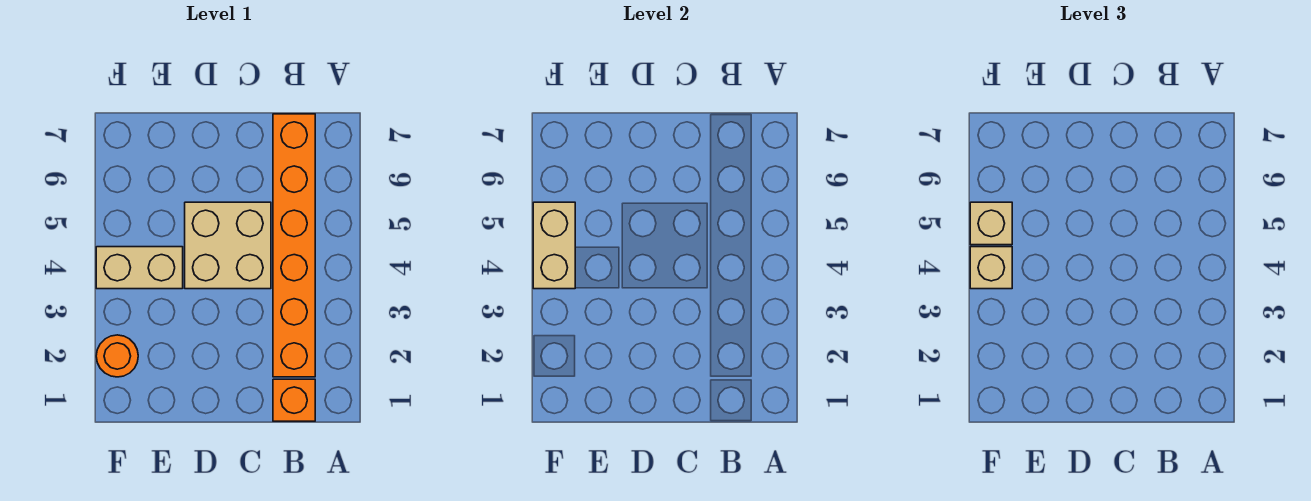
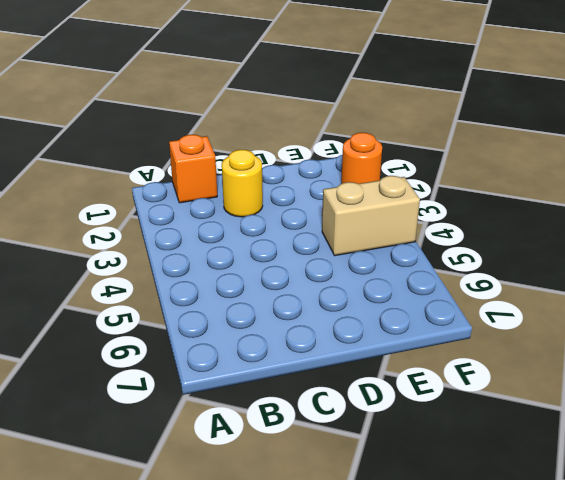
yellow round brick C2 level 1 -> none
none -> orange brick B2:B7 level 1
none -> tan brick C4:D5 level 1

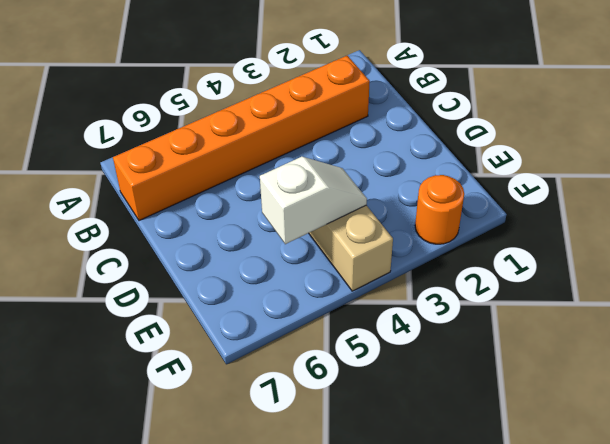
white slope E4:E5 level 2 top 5 -> none
none -> orange brick B1 level 1
none -> tan brick C4:D5 level 1

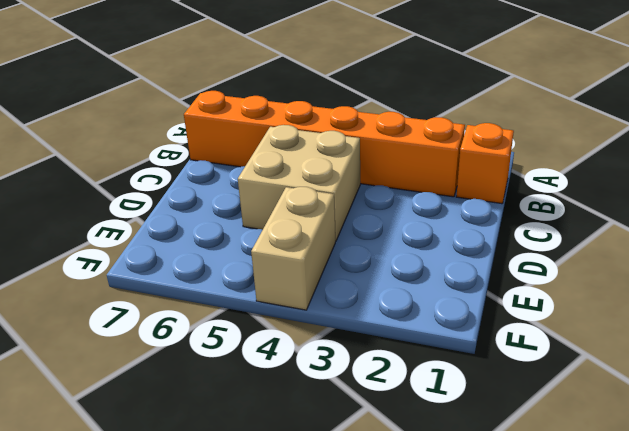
none -> orange round brick F2 level 1
none -> tan brick F4:F5 level 2

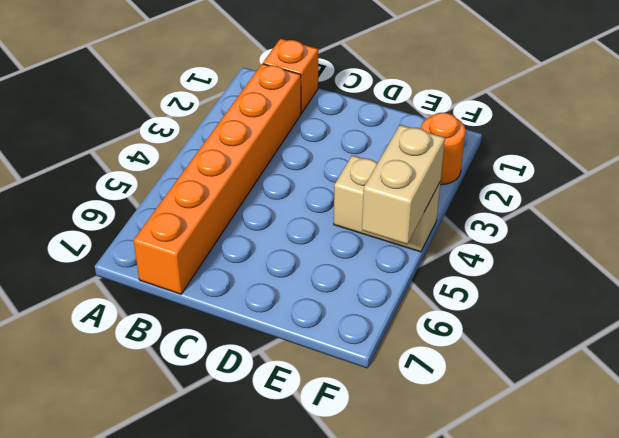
none -> tan brick C4:D5 level 1
none -> tan brick F4 level 3

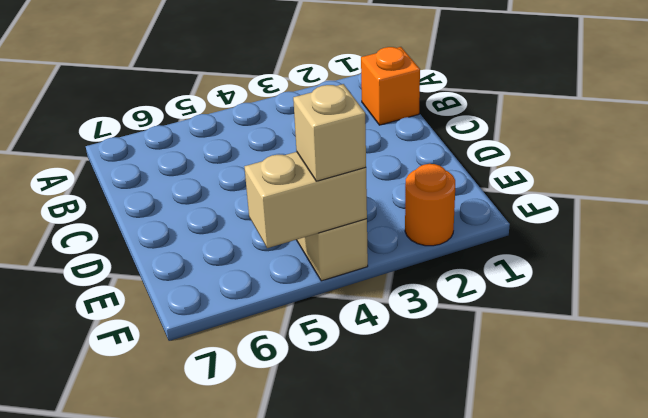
none -> orange brick B2:B7 level 1
none -> tan brick C4:D5 level 1

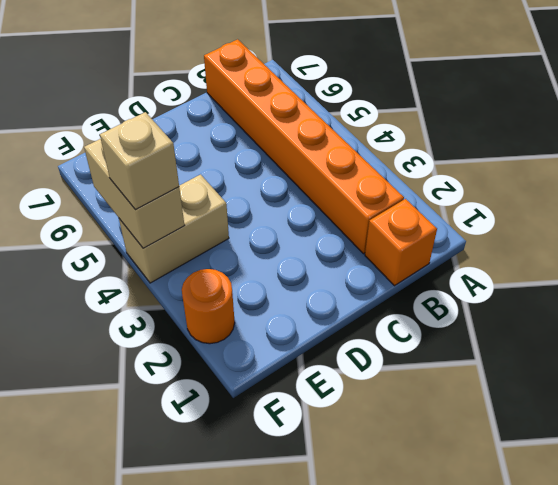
none -> tan brick C4:D5 level 1
none -> tan brick F5 level 3

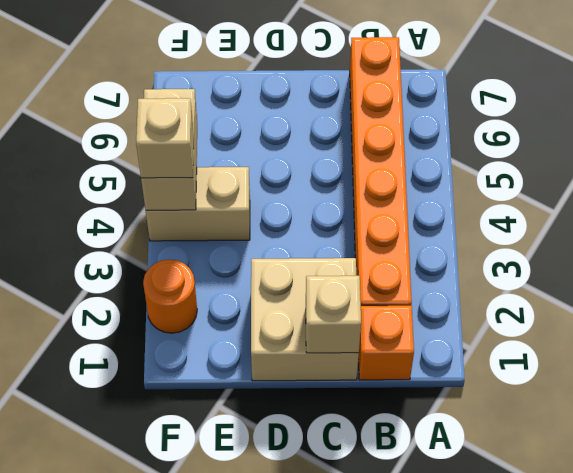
tan brick C1:D2 level 1 -> tan brick C4:D5 level 1
tan brick C1 level 2 -> tan brick F5 level 3

